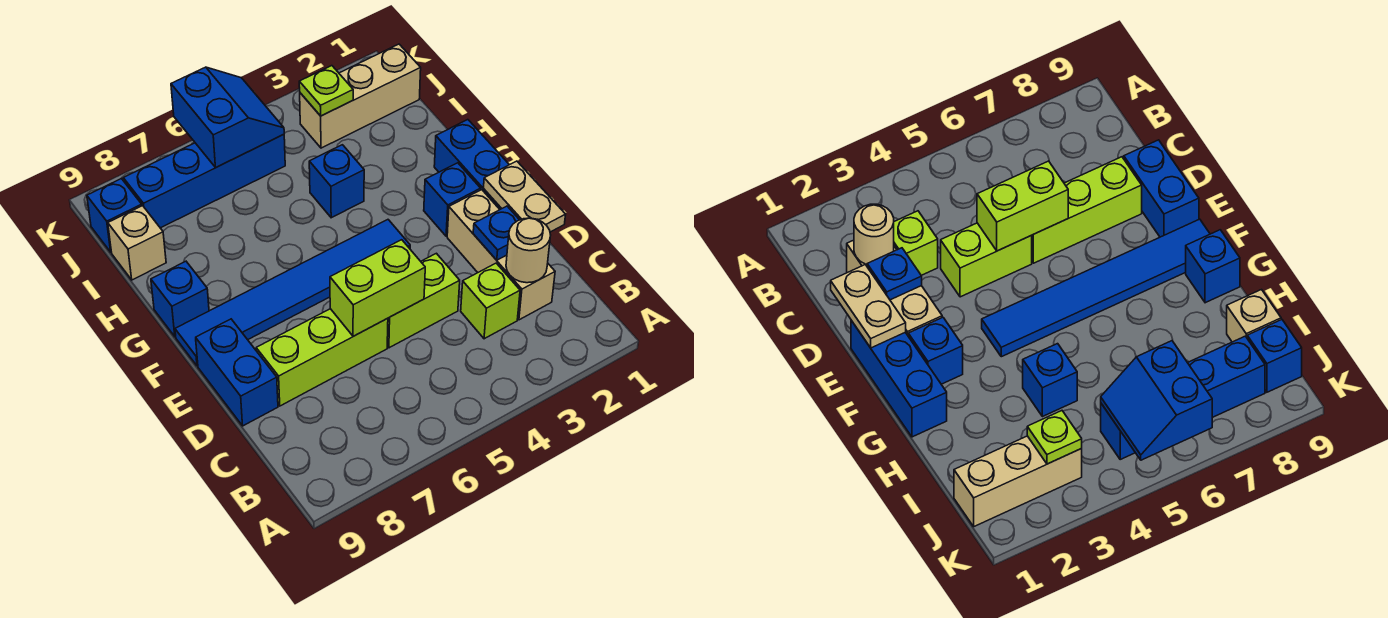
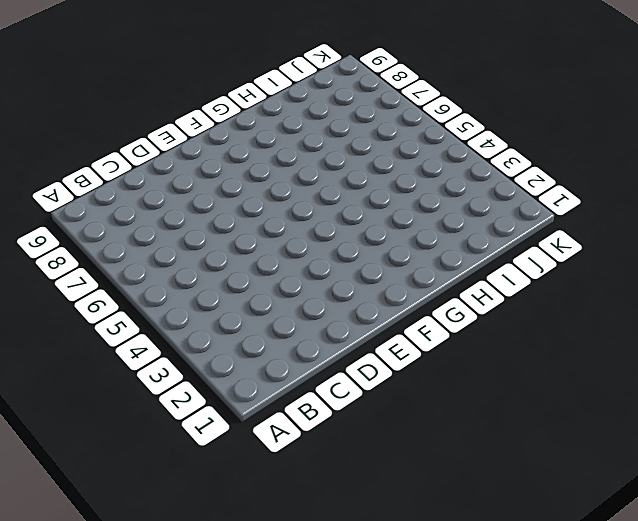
none -> tan brick C2:E2 level 1
none -> lime brick C3 level 1
none -> lime brick D4:D5 level 1

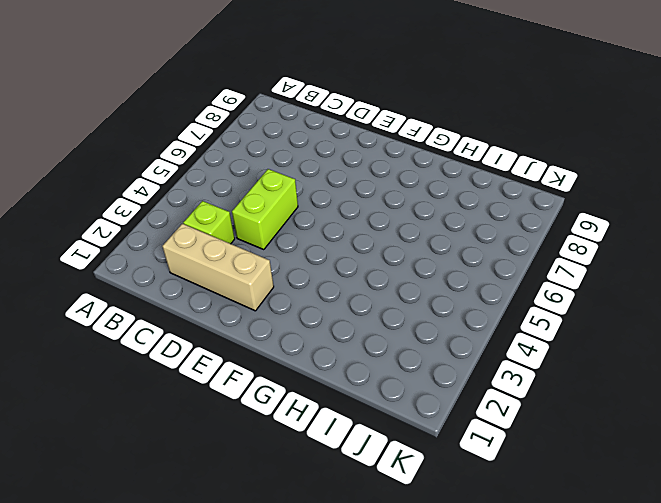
none -> lime brick D6:D8 level 1
none -> blue brick D9:E9 level 1
none -> blue brick E1:G1 level 1

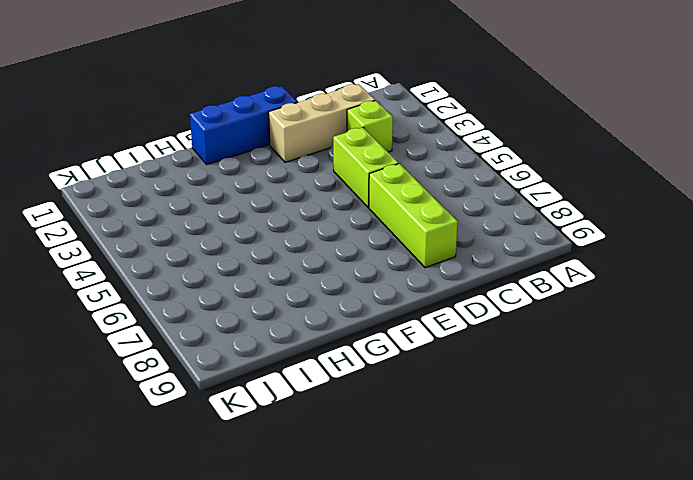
none -> blue brick D9:E9 level 1
none -> blue brick F2 level 1
none -> blue tile F4:F9 level 1

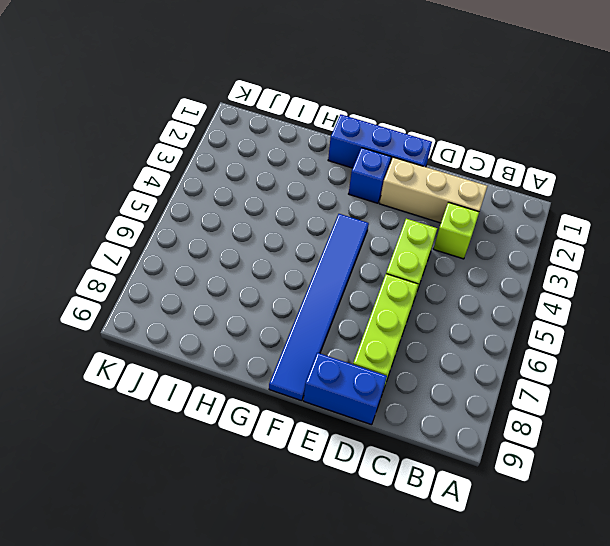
none -> blue brick G9 level 1
none -> blue brick H4 level 1
none -> tan brick I9 level 1

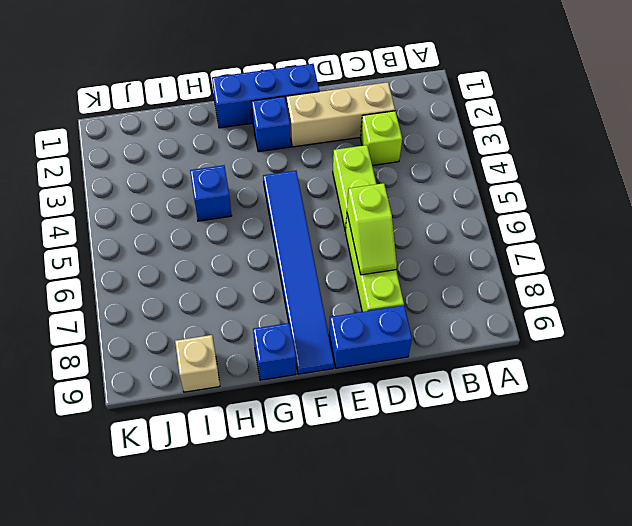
lime slope D6:D7 level 2 top 6 -> lime brick D5:D6 level 2
none -> tan brick J1:J3 level 1
none -> blue brick J5:J8 level 1
none -> blue brick J9 level 1

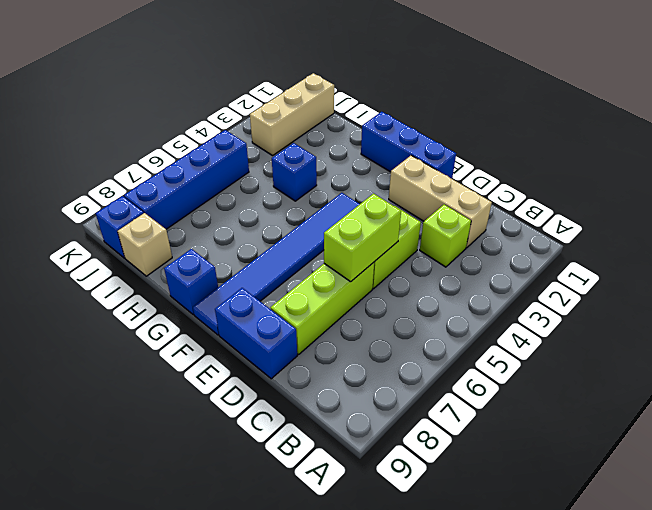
none -> blue brick F2 level 1
none -> tan round brick C2 level 2
none -> tan plate D1:E1 level 2

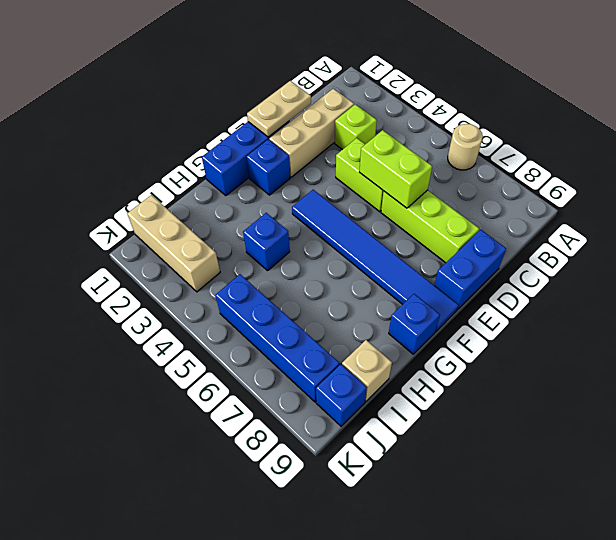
tan round brick A6 level 1 -> tan round brick C2 level 2
none -> blue plate D2 level 2
none -> lime plate J3 level 2
none -> blue slope J5:K6 level 2 top 6

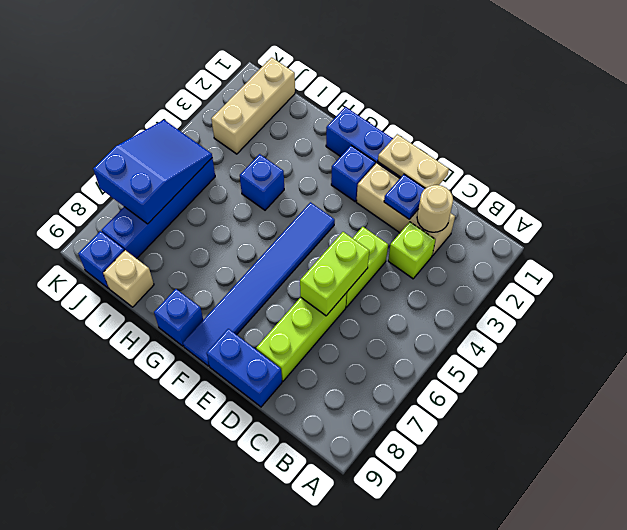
blue slope J5:K7 level 2 top 7 -> blue slope J5:K6 level 2 top 6
none -> lime plate J3 level 2

